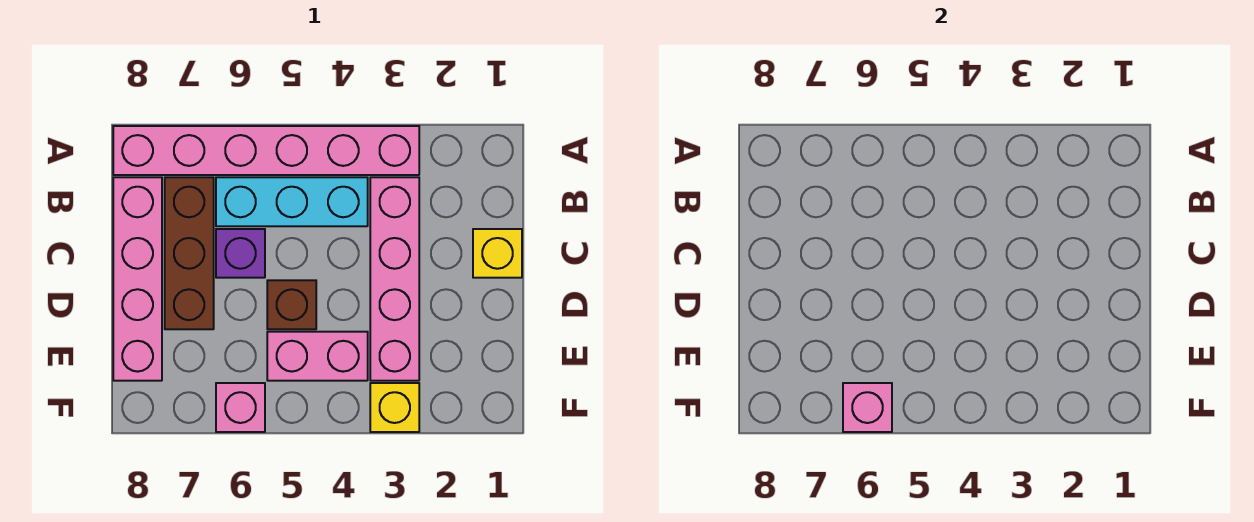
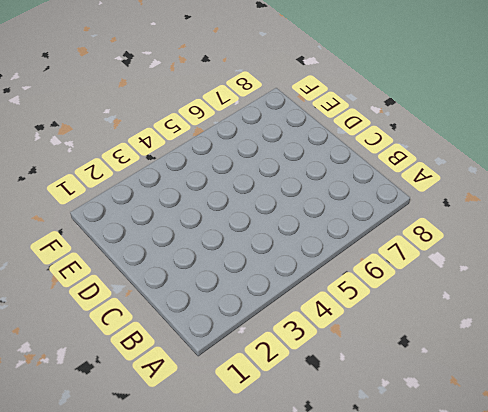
none -> pink brick A3:A8 level 1
none -> pink brick B3:E3 level 1
none -> cyan brick B4:B6 level 1

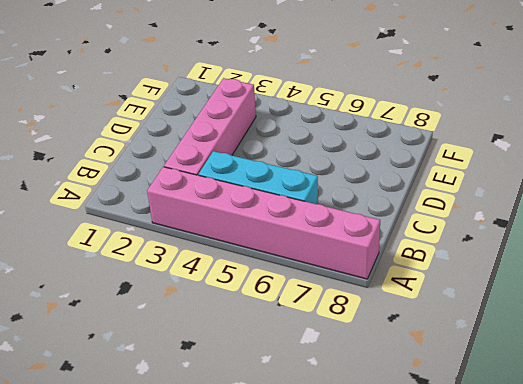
none -> brown brick B7:D7 level 1
none -> pink brick B8:E8 level 1
none -> yellow brick C1 level 1

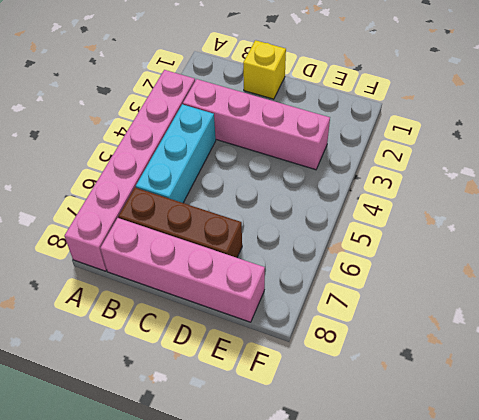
none -> purple brick C6 level 1
none -> brown brick D5 level 1
none -> pink brick E4:E5 level 1

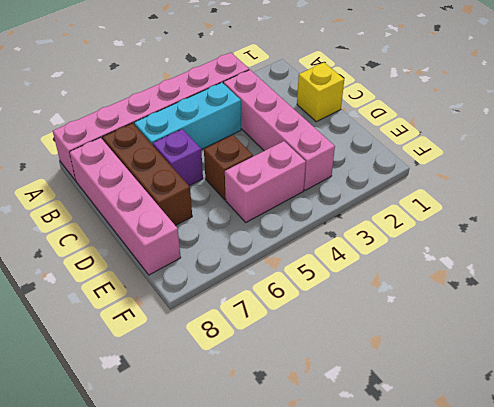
none -> yellow brick F3 level 1
none -> pink brick F6 level 1
none -> pink brick F6 level 2

